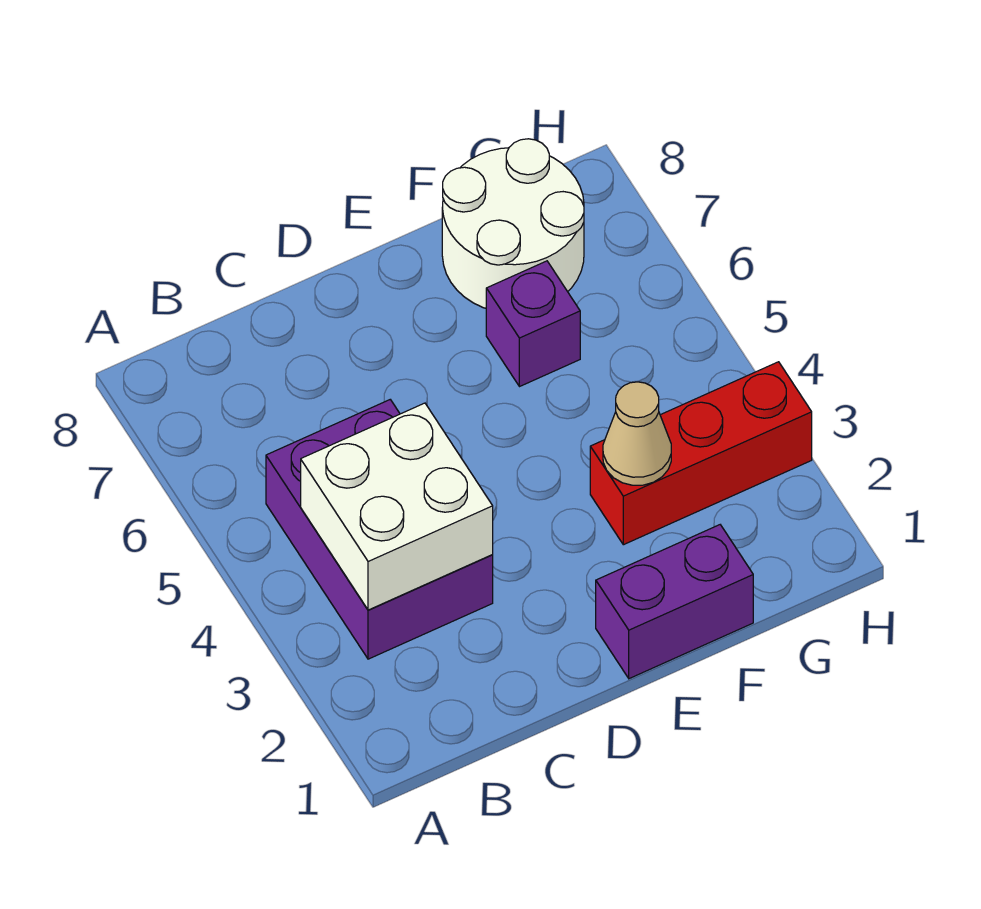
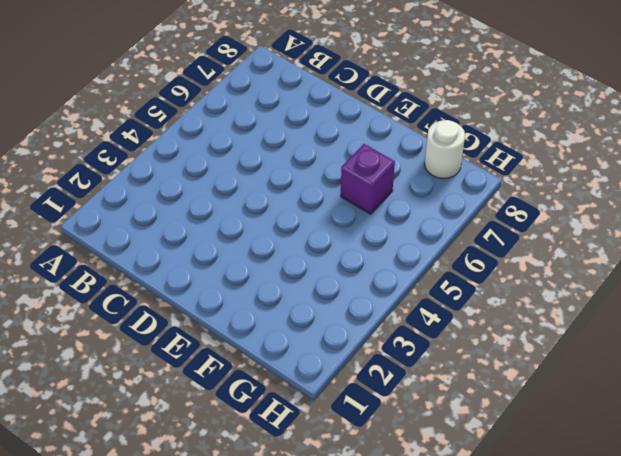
white round brick G8 level 1 -> white round brick F7:G8 level 1
none -> purple brick B3:C5 level 1
none -> purple brick E1:F1 level 1

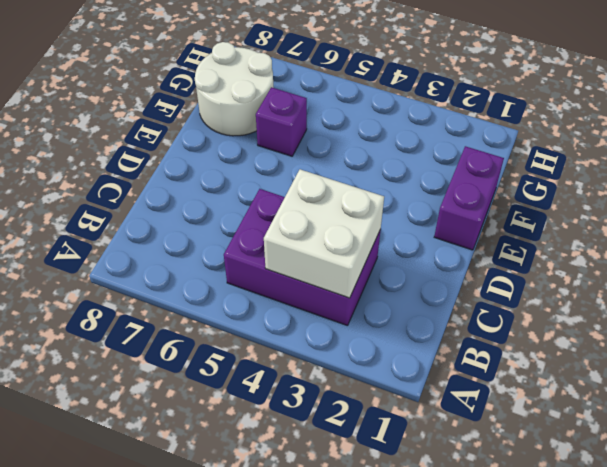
none -> red brick F3:H3 level 1
none -> tan cone F3 level 2

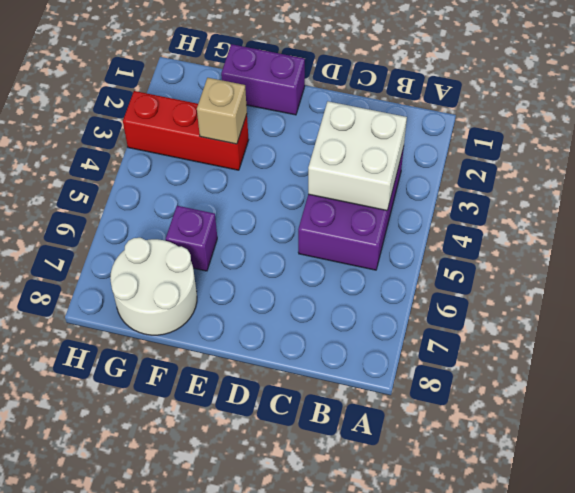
tan brick F3 level 2 -> tan cone F3 level 2

